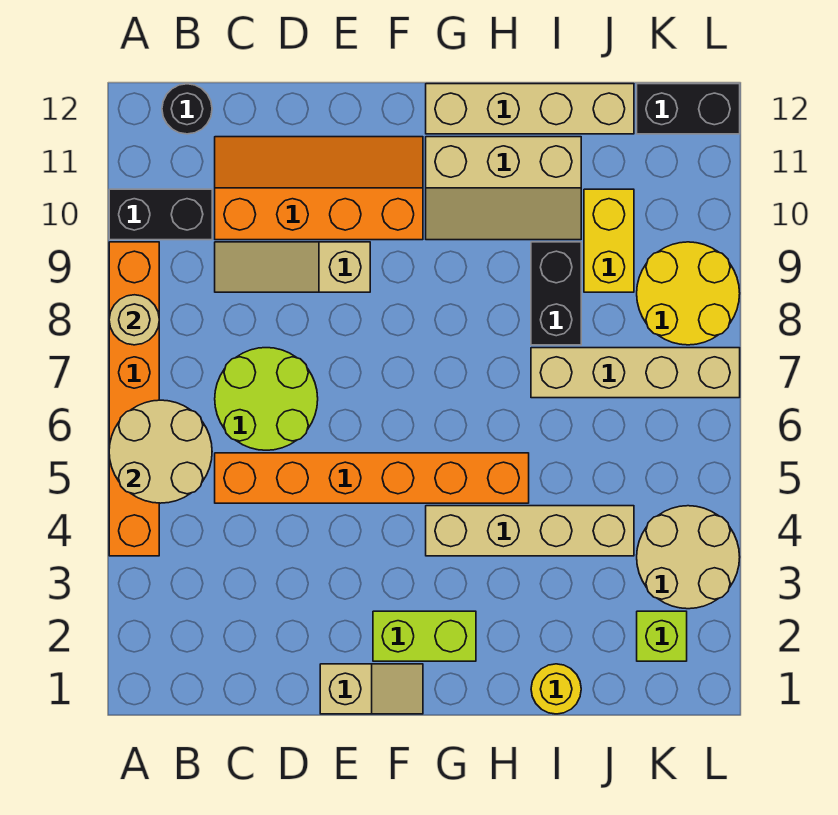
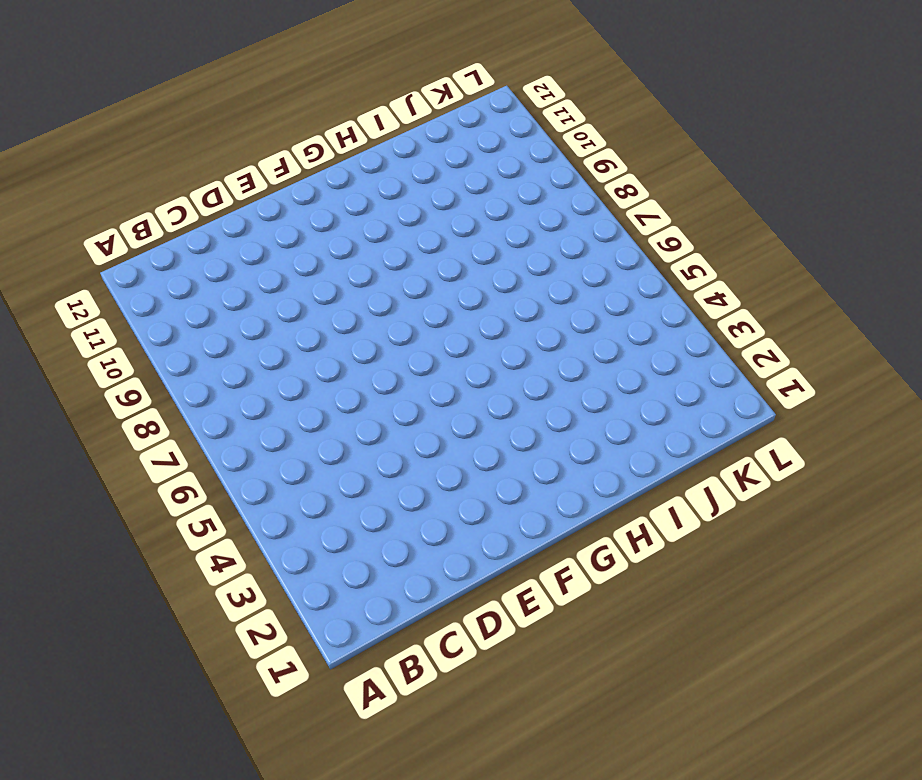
none -> orange brick A4:A9 level 1
none -> black brick A10:B10 level 1
none -> black round brick B12 level 1

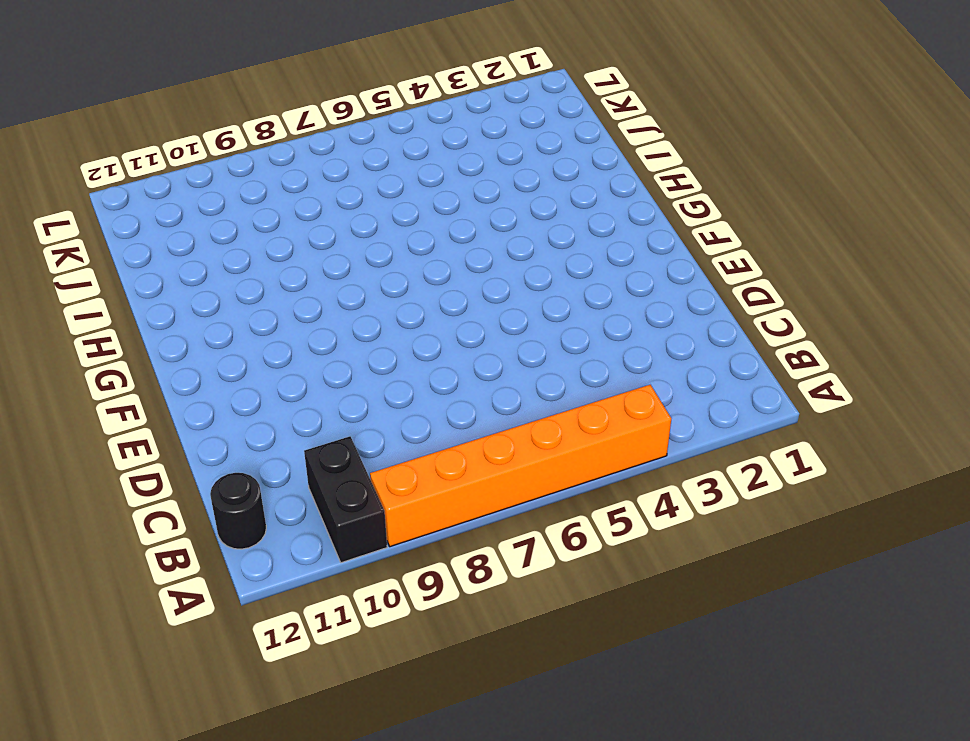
none -> orange brick C5:H5 level 1
none -> lime round brick C6:D7 level 1
none -> tan slope C9:E9 level 1 top E

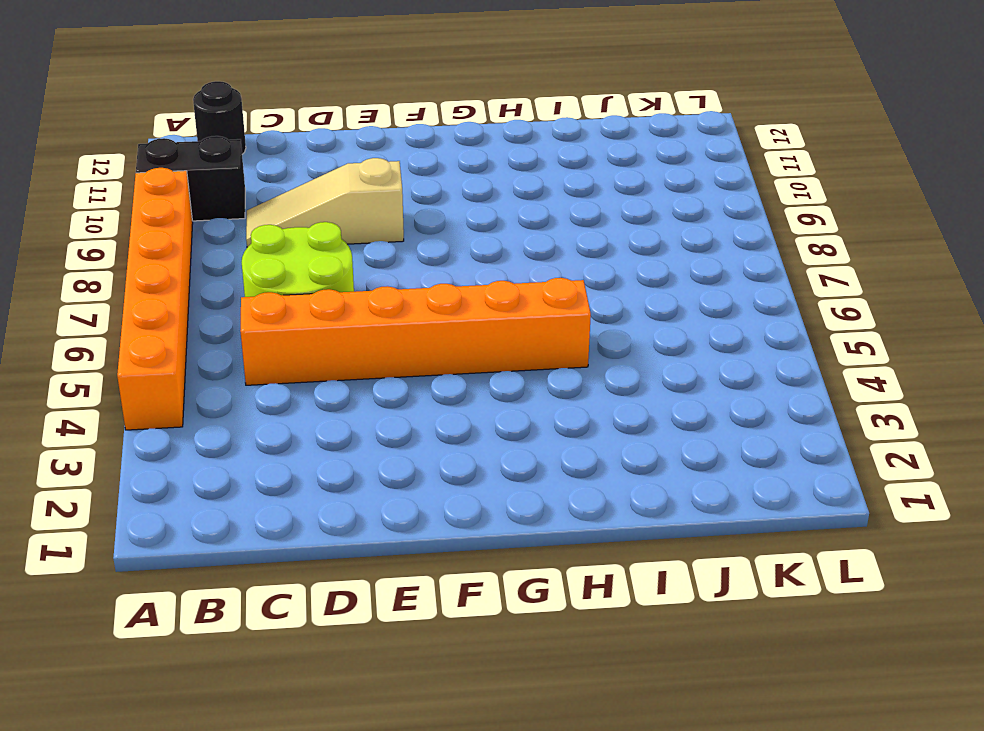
none -> orange slope C10:F11 level 1 top 10
none -> tan slope E1:F1 level 1 top E
none -> lime brick F2:G2 level 1

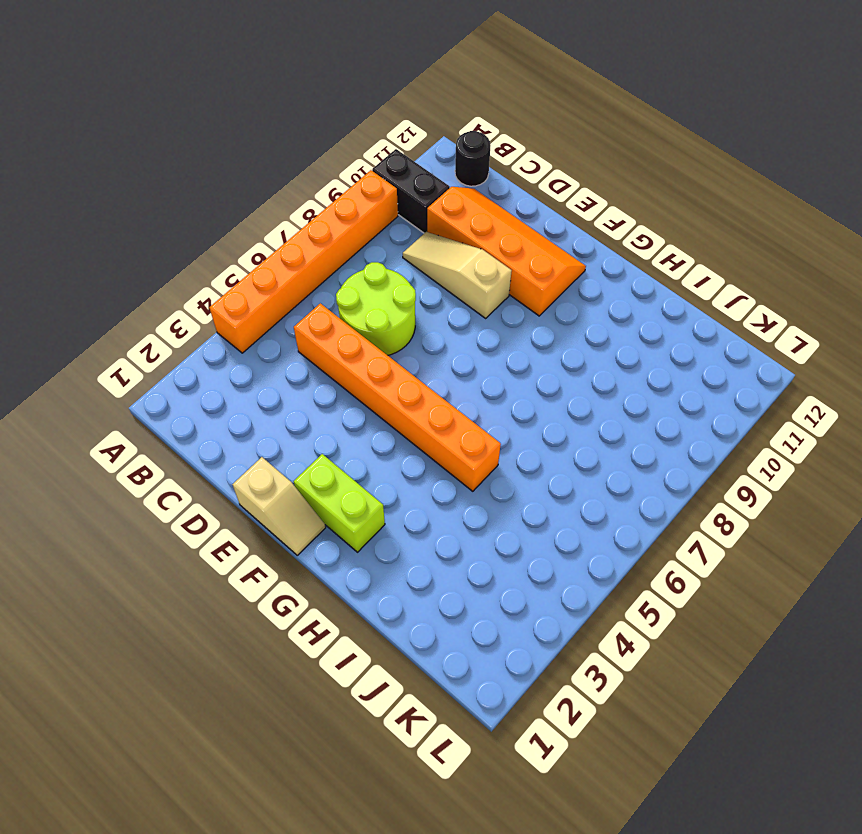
none -> tan brick G4:J4 level 1
none -> tan slope G10:I11 level 1 top 11
none -> tan brick G12:J12 level 1

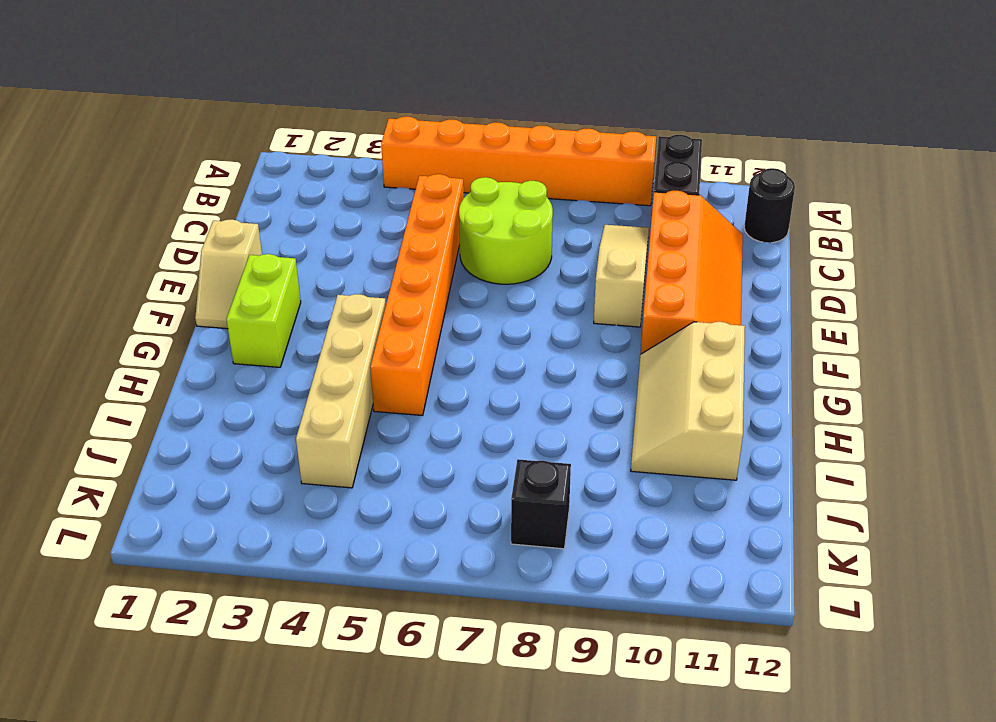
black brick K8 level 1 -> yellow round brick K8:L9 level 1
none -> tan brick G12:J12 level 1
none -> yellow round brick I1 level 1
none -> tan brick I7:L7 level 1

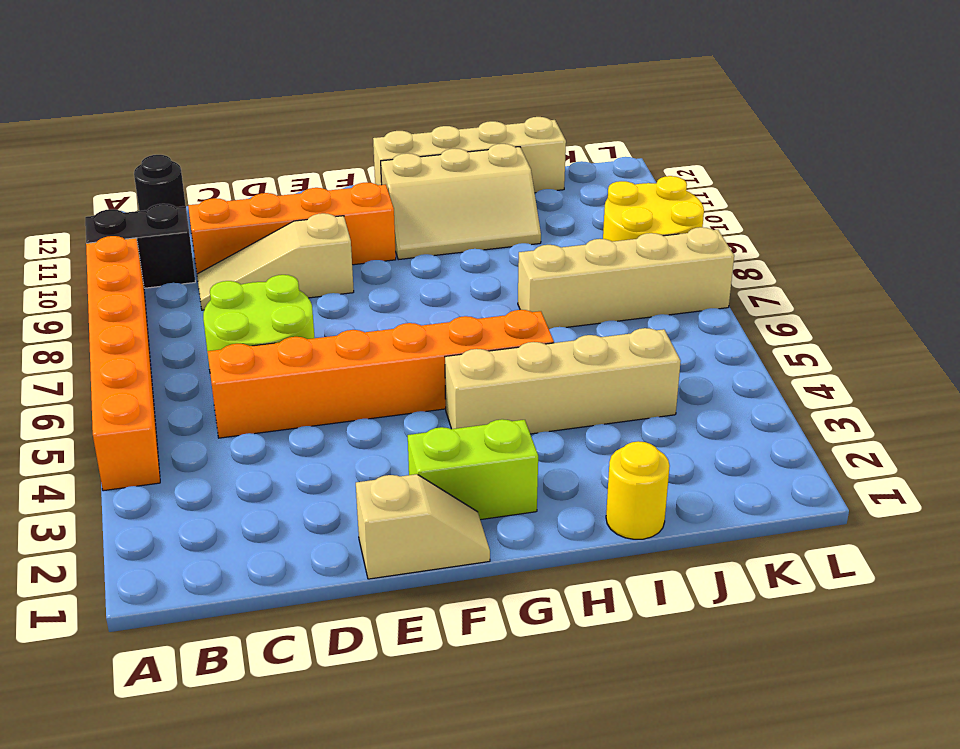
none -> black brick I8:I9 level 1
none -> yellow brick J9:J10 level 1
none -> lime brick K2 level 1

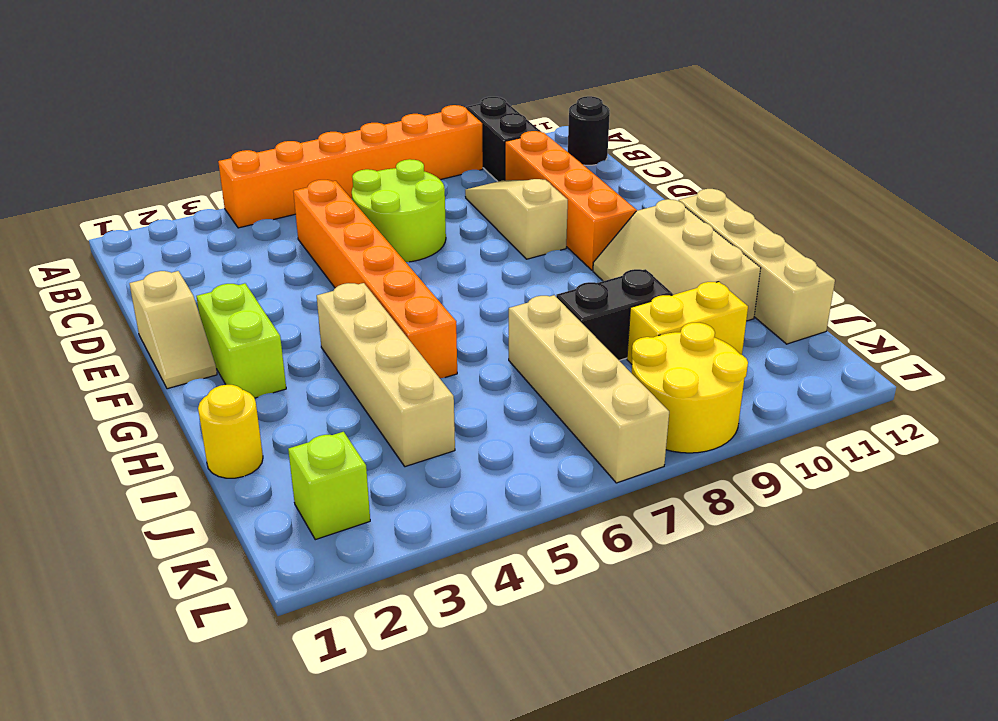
none -> tan round brick K3:L4 level 1
none -> black brick K12:L12 level 1
none -> tan round brick A5:B6 level 2

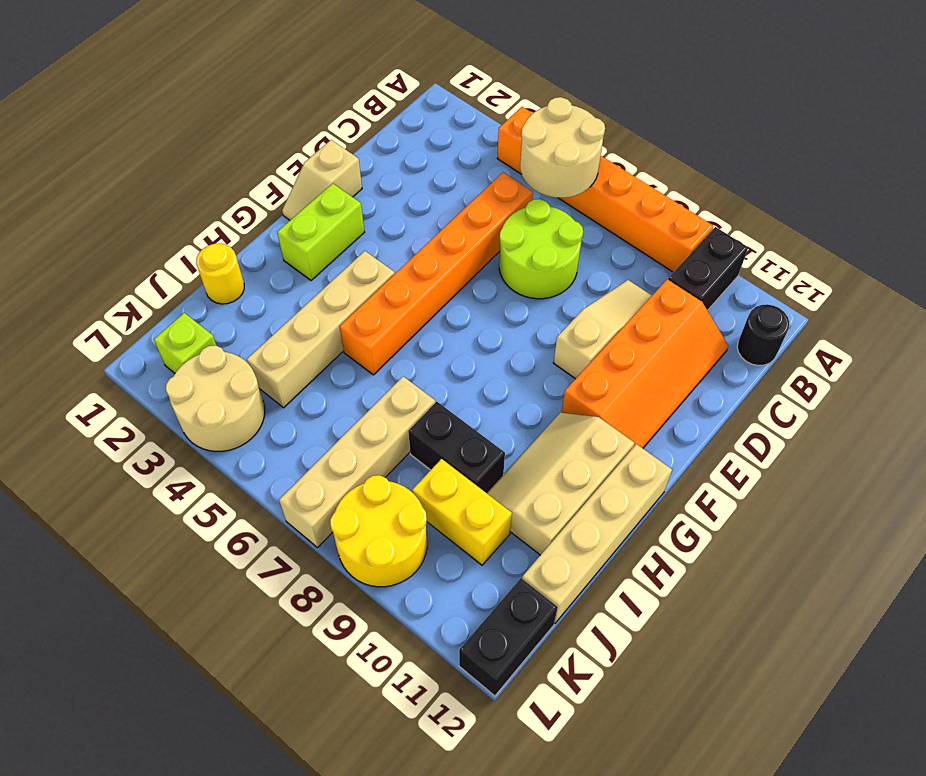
none -> tan round brick A8 level 2

